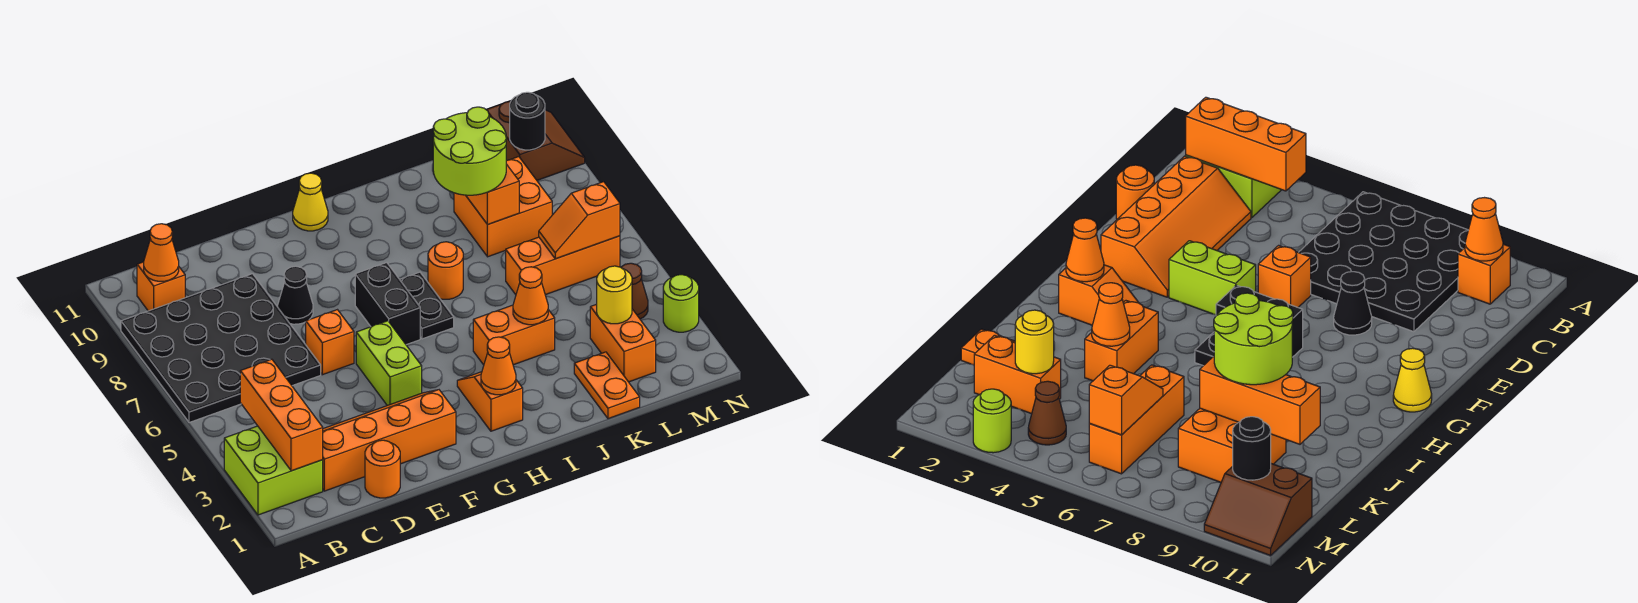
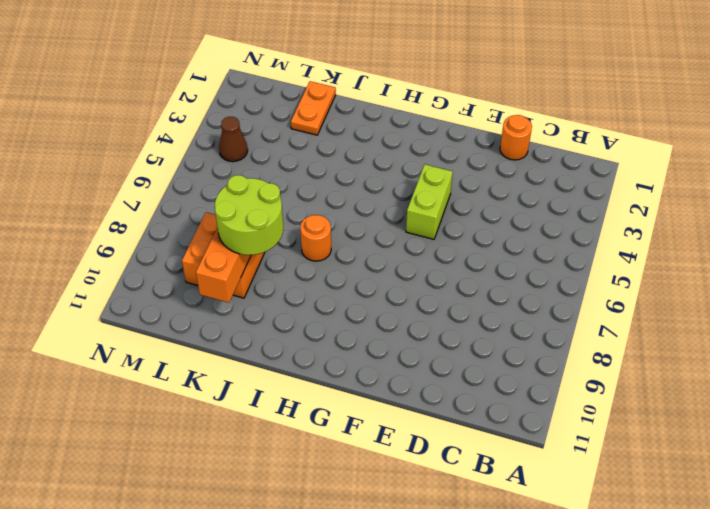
none -> lime brick A2:B3 level 1
none -> black plate A6:D9 level 1
none -> orange brick B10 level 1
none -> orange slope C2:F3 level 1 top 2

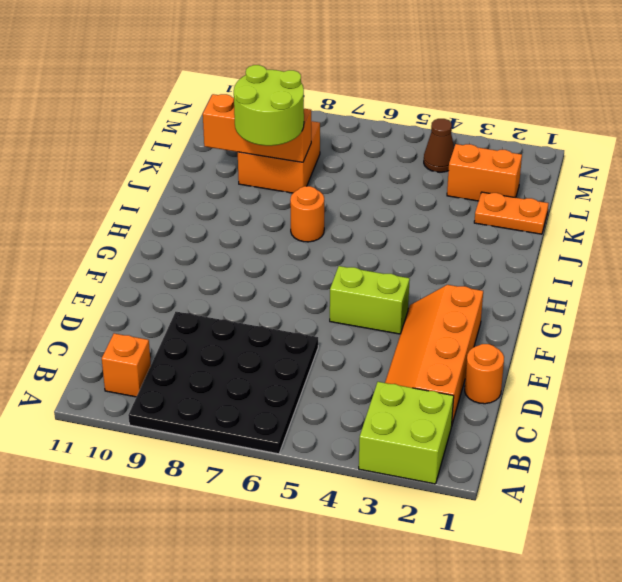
none -> orange brick E6 level 1
none -> black cone E8 level 1
none -> black brick G6:G7 level 1
none -> yellow cone G11 level 1

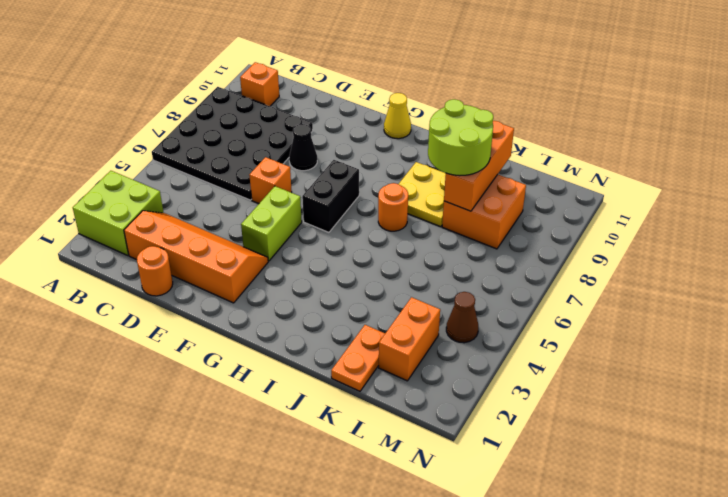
yellow plate I8:J9 level 1 -> none
none -> orange slope H2:H3 level 1 top 2
none -> black plate H6:H7 level 1
none -> orange brick I4:J4 level 1
none -> orange brick K6:M6 level 1

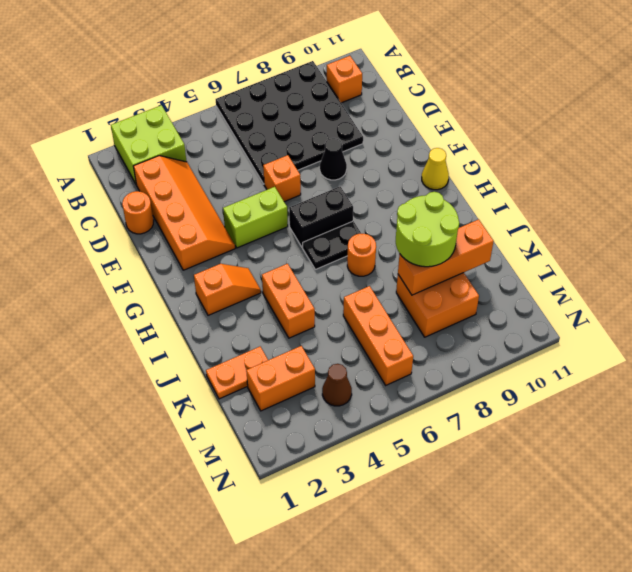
none -> brown slope M10:N11 level 1 top M
none -> lime round brick N3 level 1
none -> orange brick B2:B4 level 2
none -> orange cone B10 level 2

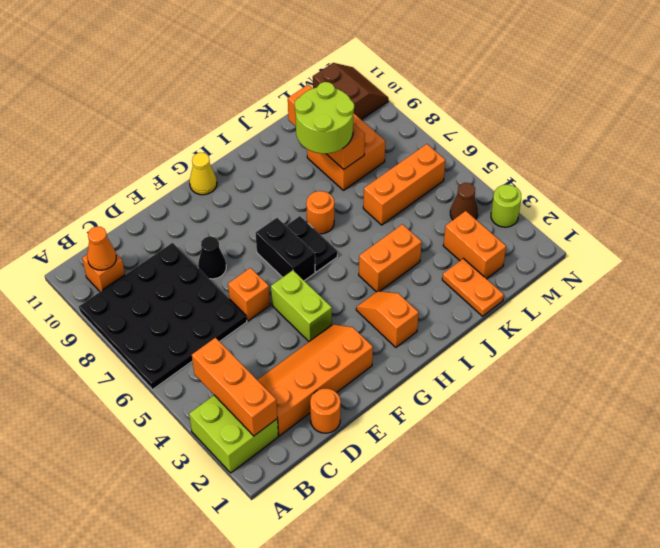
none -> orange cone H2 level 2
none -> orange cone J4 level 2
none -> yellow round brick L3 level 2
none -> orange slope L6:M6 level 2 top M

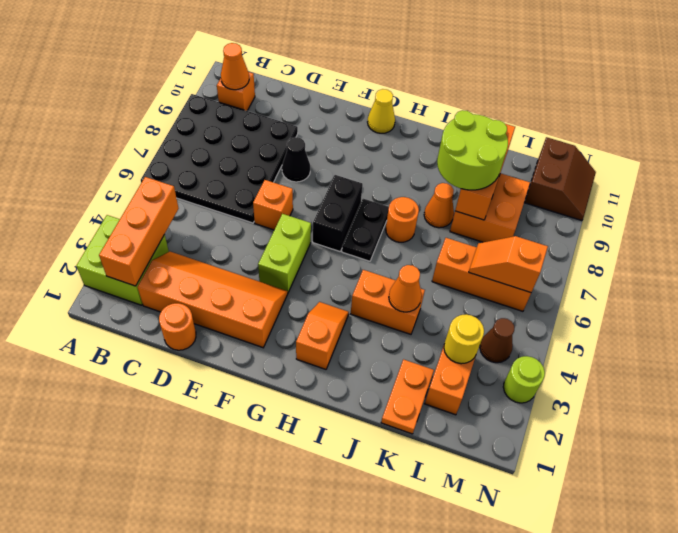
orange cone J8 level 1 -> orange cone H2 level 2
none -> black round brick M10 level 2

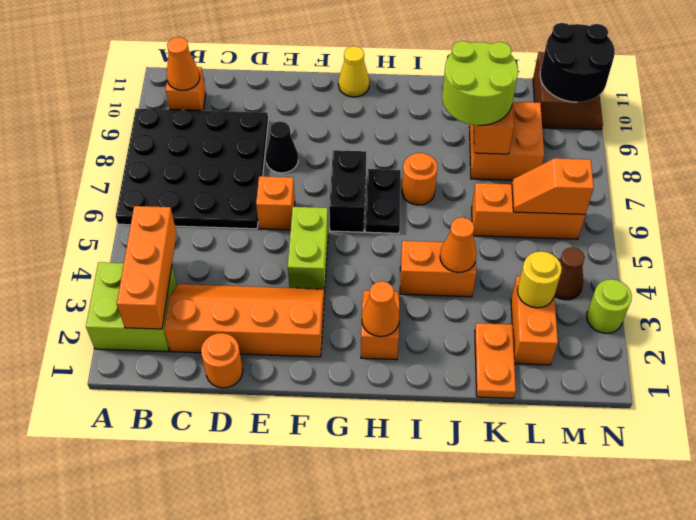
black round brick M10:N11 level 2 -> black round brick M10 level 2

